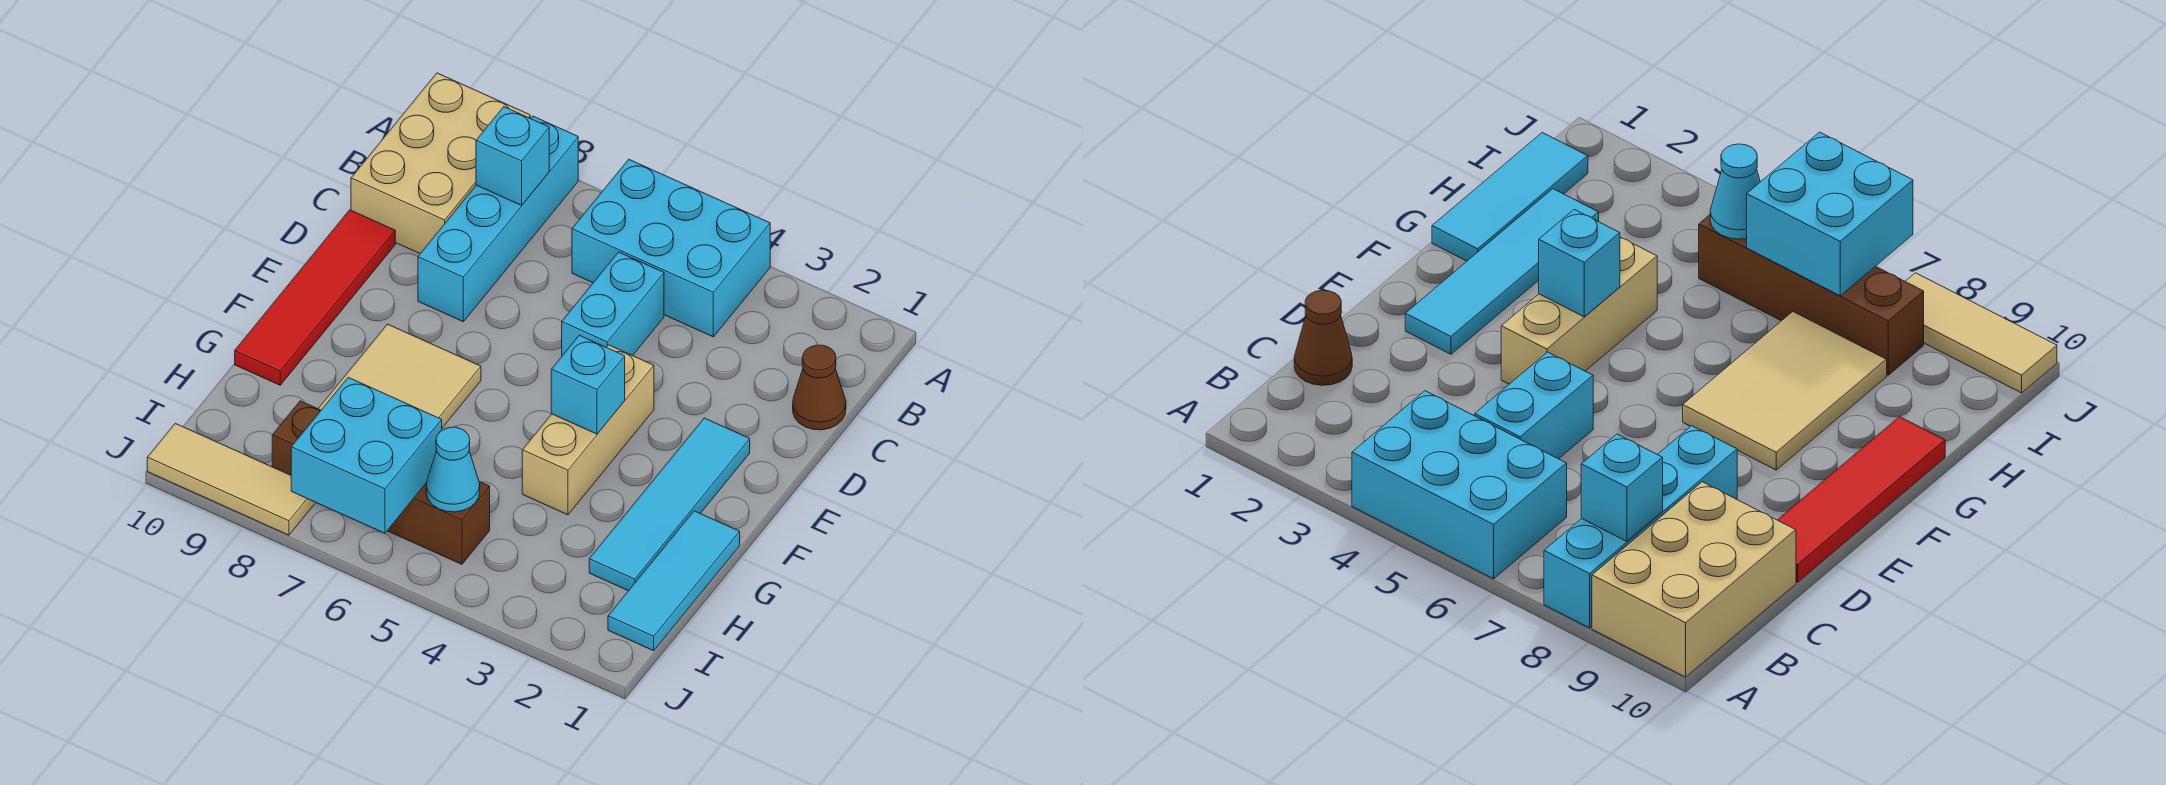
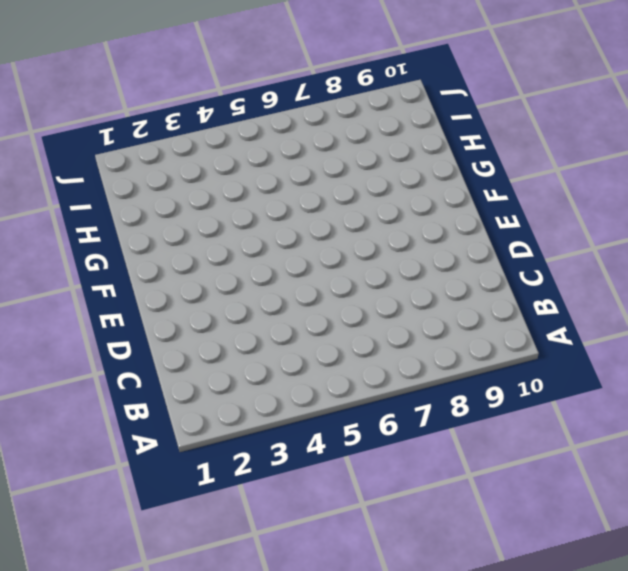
none -> cyan brick A4:B6 level 1
none -> cyan brick A8:D8 level 1
none -> tan brick A9:C10 level 1

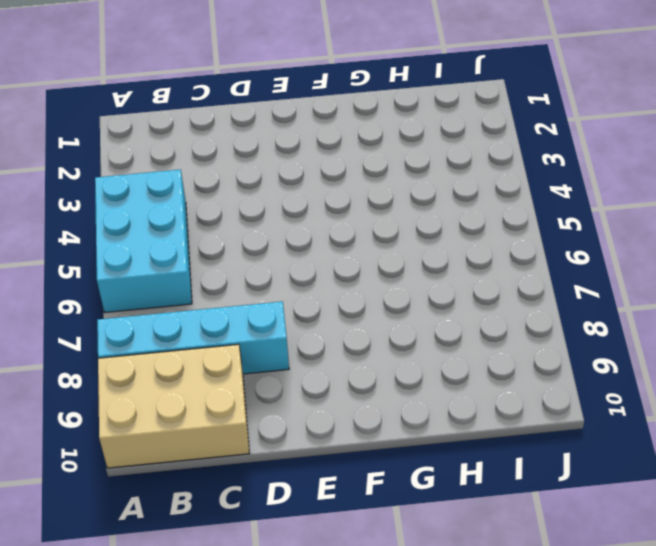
none -> brown cone C1 level 1
none -> cyan brick C5:D5 level 1
none -> red tile D10:G10 level 1

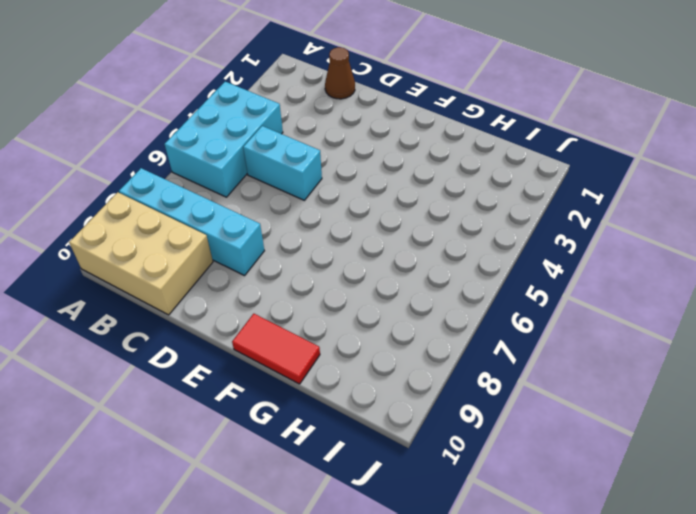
red tile F10:G10 level 1 -> red tile D10:G10 level 1
none -> cyan tile E2:H2 level 1
none -> tan brick E4:G4 level 1
none -> tan tile F7:H8 level 1

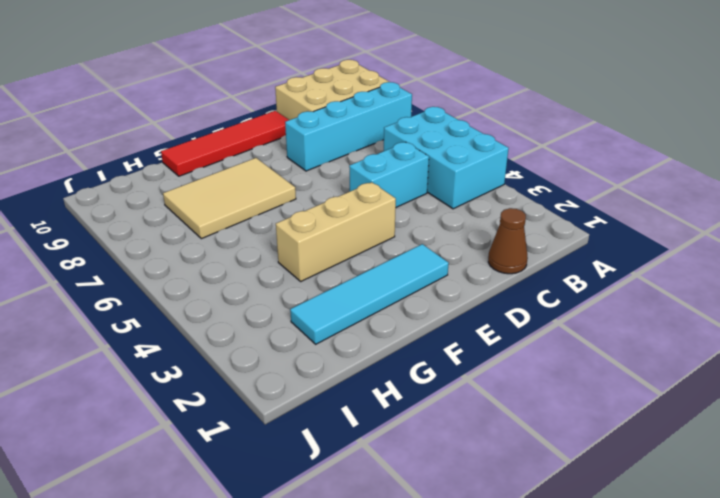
none -> cyan tile G1:I1 level 1
none -> brown brick I5:I8 level 1
none -> tan tile J8:J10 level 1

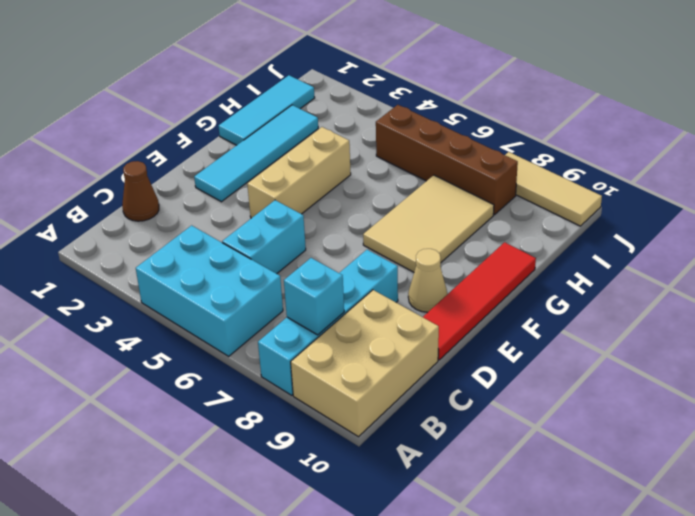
tan cone E9 level 1 -> none
none -> cyan brick F4 level 2
none -> cyan cone I5 level 2
none -> cyan brick I6:J7 level 2

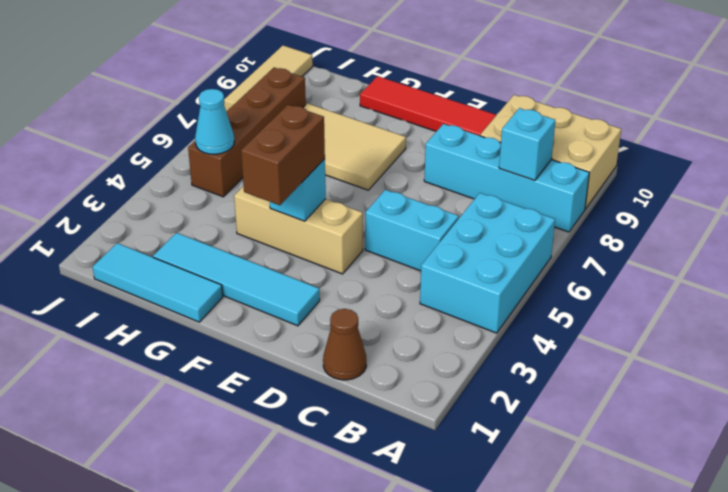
brown brick F3:F4 level 3 -> none
none -> cyan brick I6:J7 level 2

